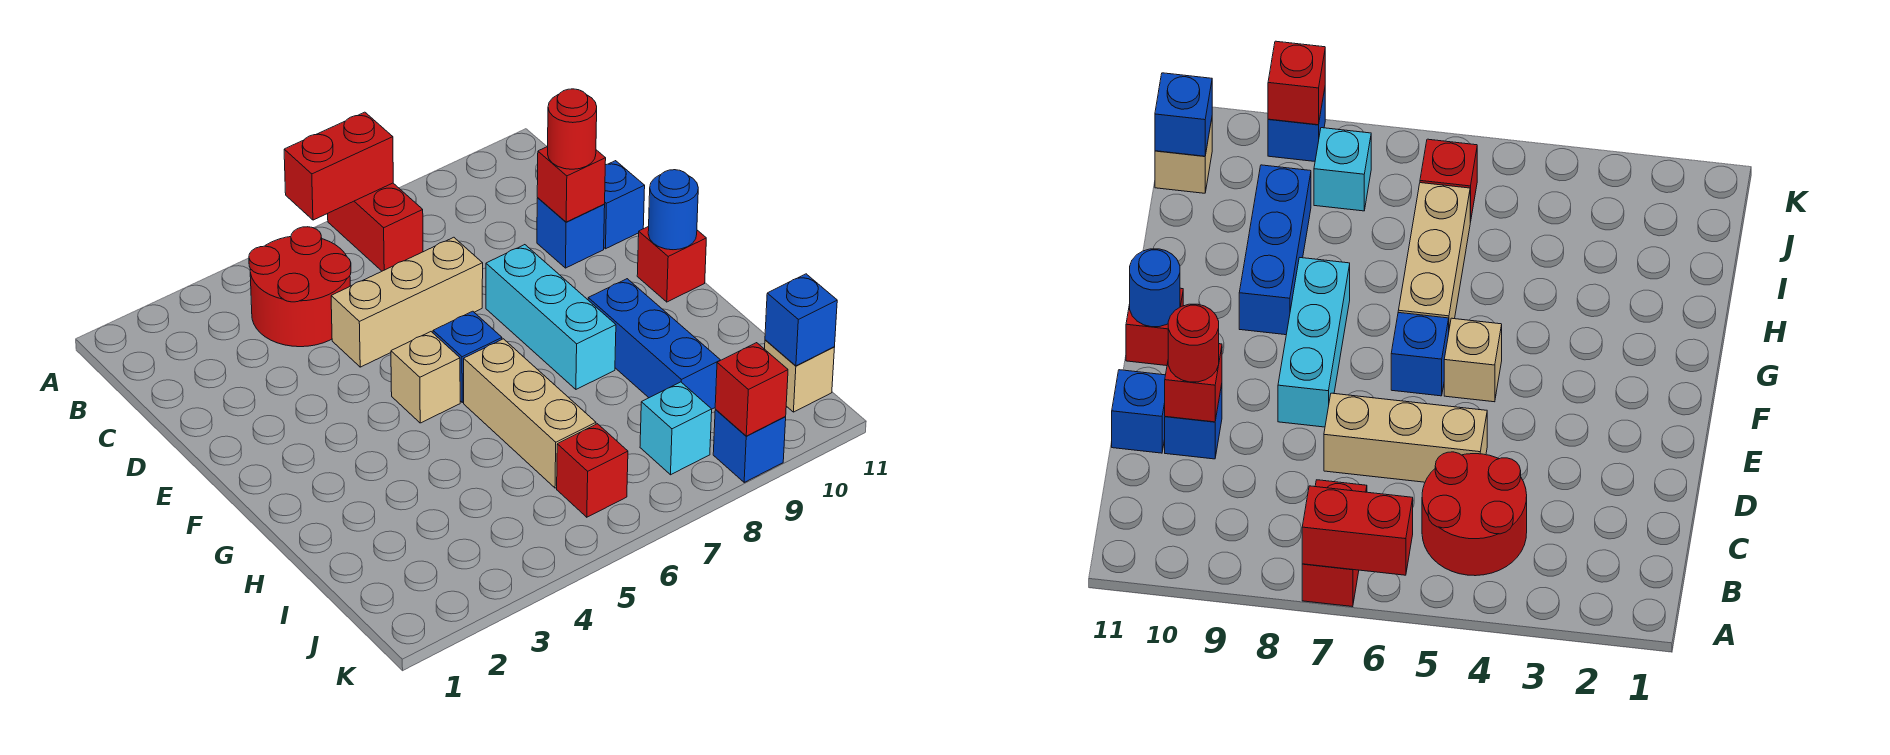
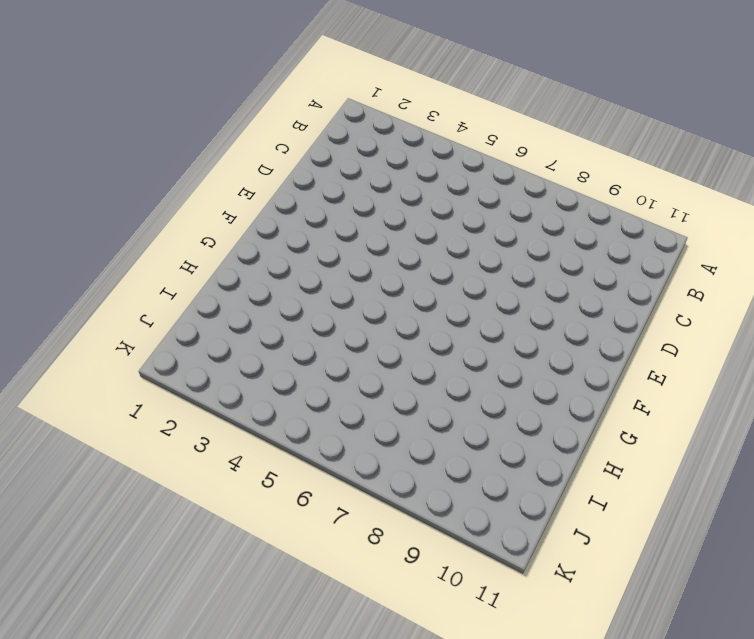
none -> red brick A7:B7 level 1
none -> red round brick B4:C5 level 1
none -> tan brick D5:D7 level 1

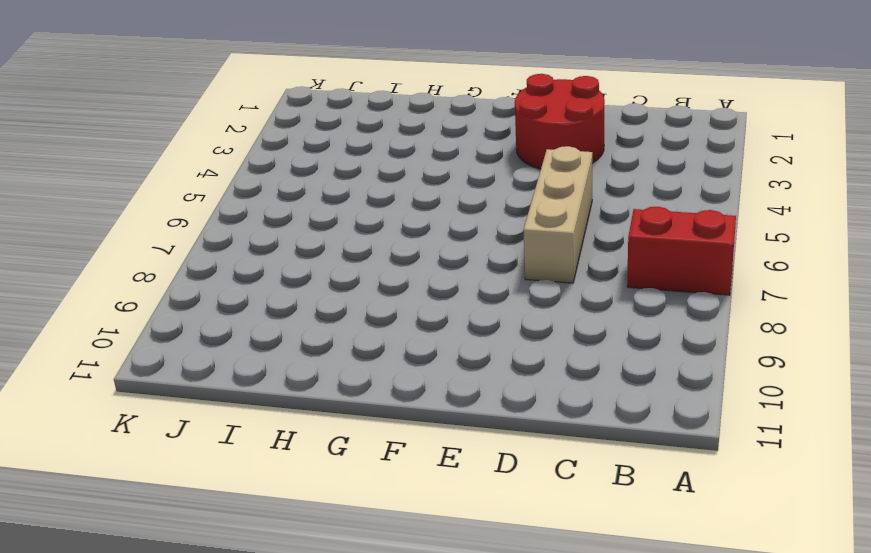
red round brick D2:E3 level 1 -> red round brick B4:C5 level 1
none -> blue brick D10 level 1
none -> blue brick D11 level 1
none -> cyan brick E8:G8 level 1

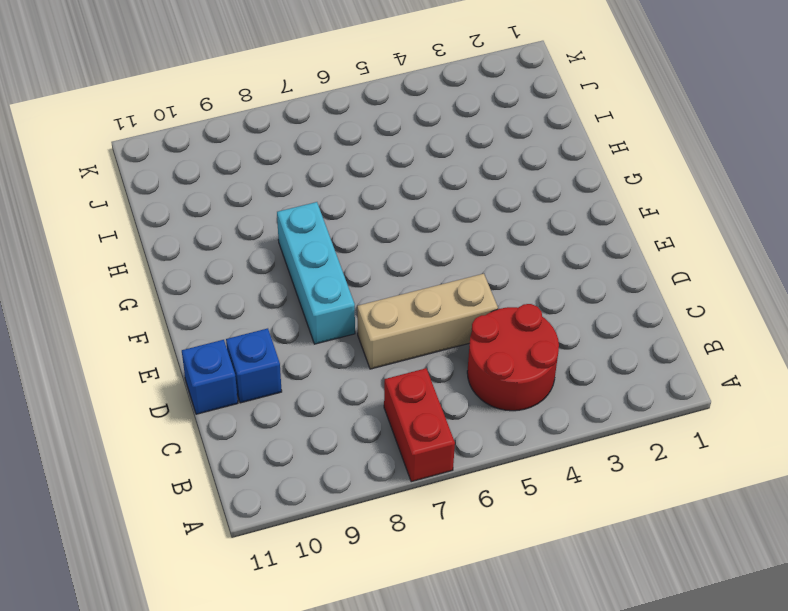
none -> tan brick F5 level 1
none -> blue brick F6 level 1
none -> red brick F11 level 1

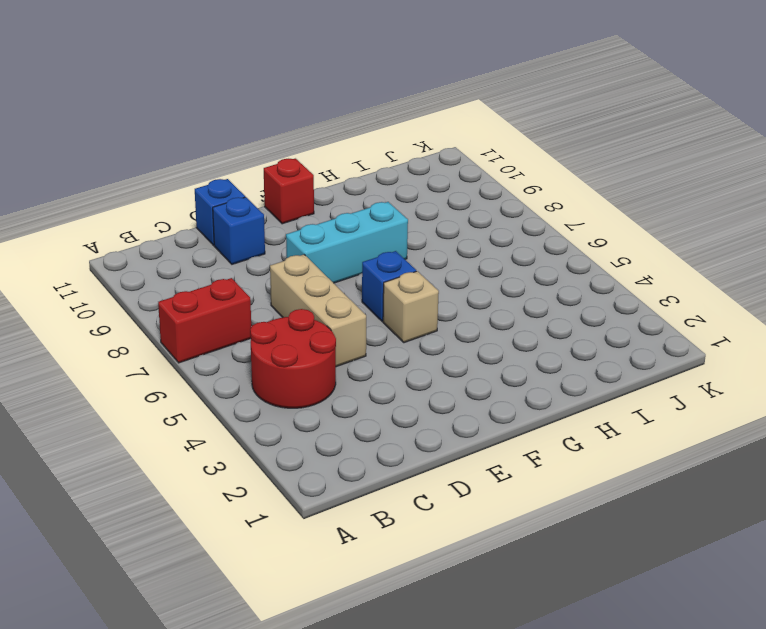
none -> tan brick G6:I6 level 1
none -> blue brick G9:I9 level 1
none -> red brick J6 level 1

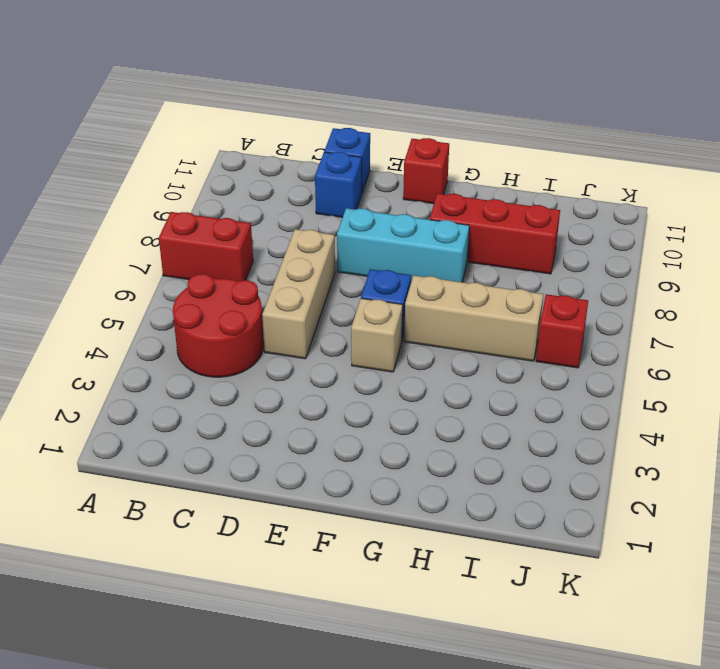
red brick G9:I9 level 1 -> blue brick G9:I9 level 1
none -> cyan brick J8 level 1
none -> tan brick J11 level 1
none -> blue brick K9 level 1

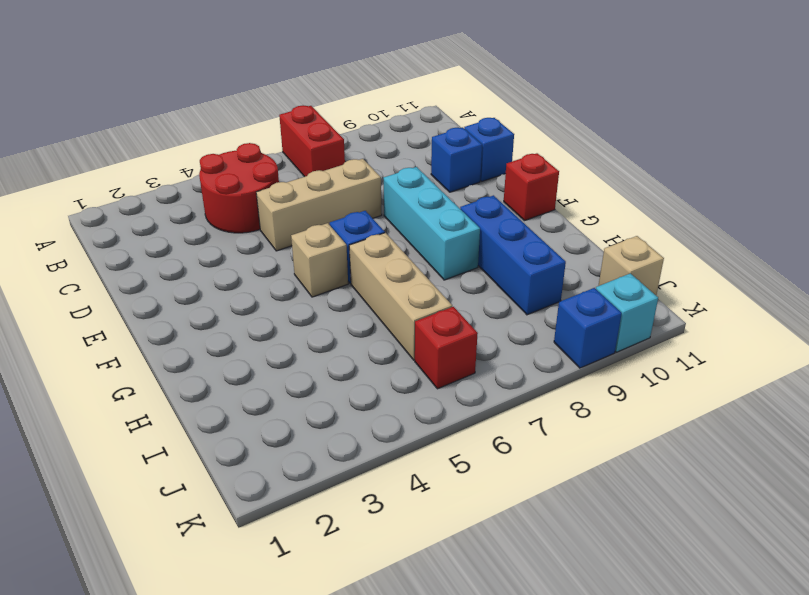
cyan brick K10 level 1 -> cyan brick J8 level 1
none -> red brick A6:A7 level 2
none -> red brick D10 level 2
none -> blue round brick F11 level 2

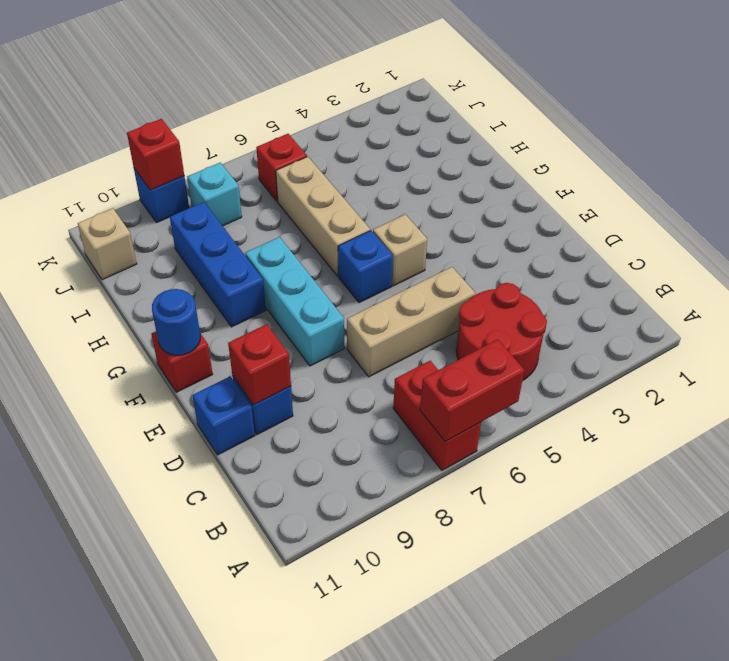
none -> blue brick J11 level 2
none -> red round brick D10 level 3

